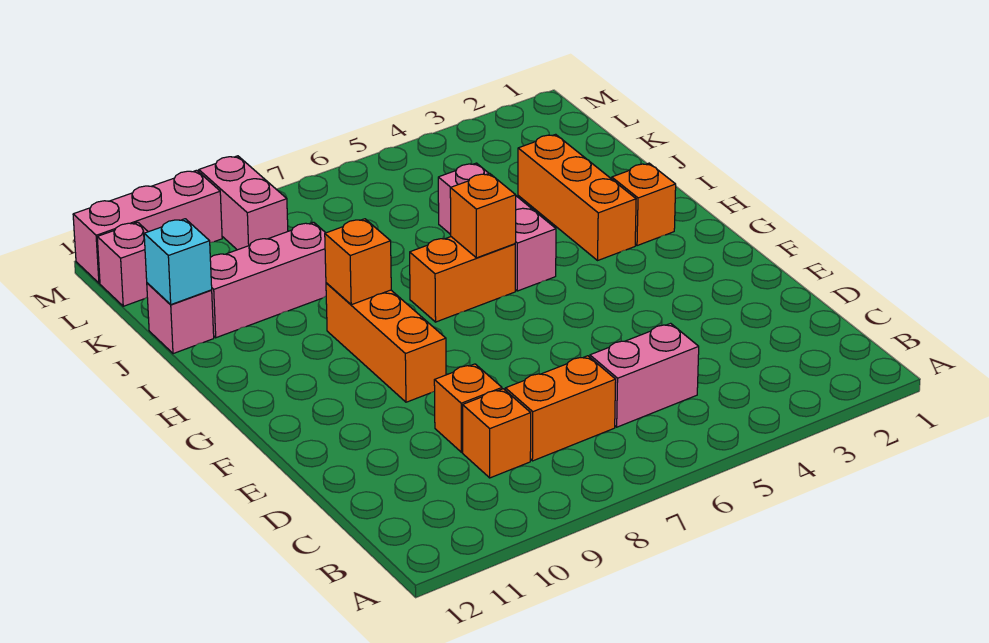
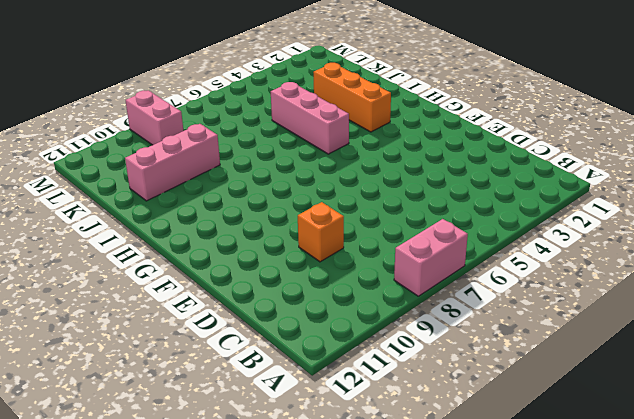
pink brick A7:A8 level 1 -> pink brick C5:C6 level 1
none -> orange brick C7:C8 level 1
none -> orange brick C9 level 1
none -> orange brick F9:H9 level 1

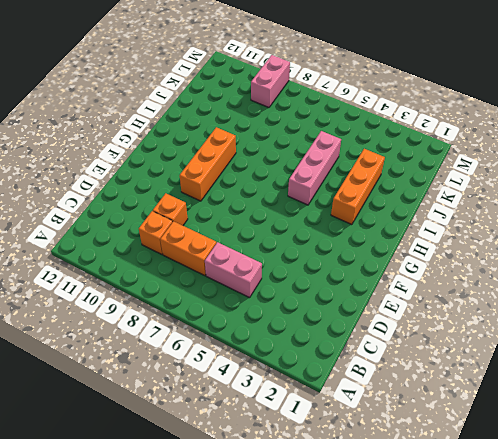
none -> orange brick H2 level 1
none -> orange brick H6:H7 level 1
none -> pink brick J9:J11 level 1

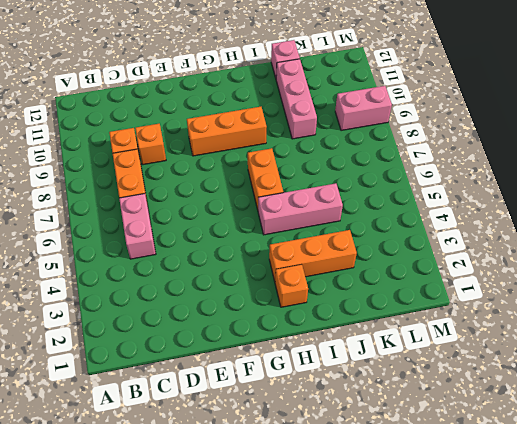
none -> pink brick L12 level 1
none -> pink brick M10:M12 level 1
none -> orange brick H6 level 2

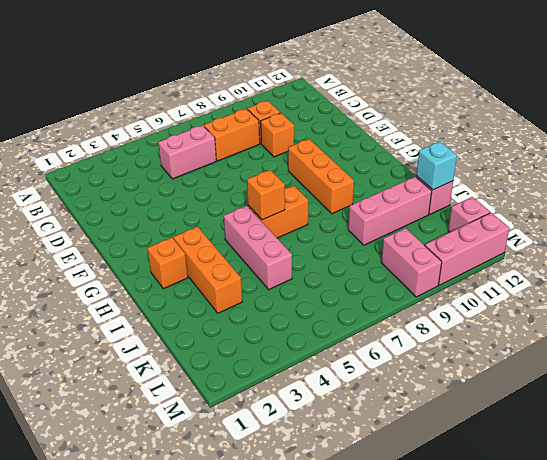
none -> orange brick H9 level 2

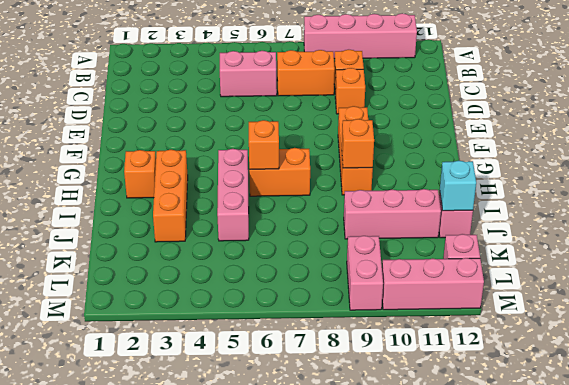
pink brick A8:A11 level 1 -> none

